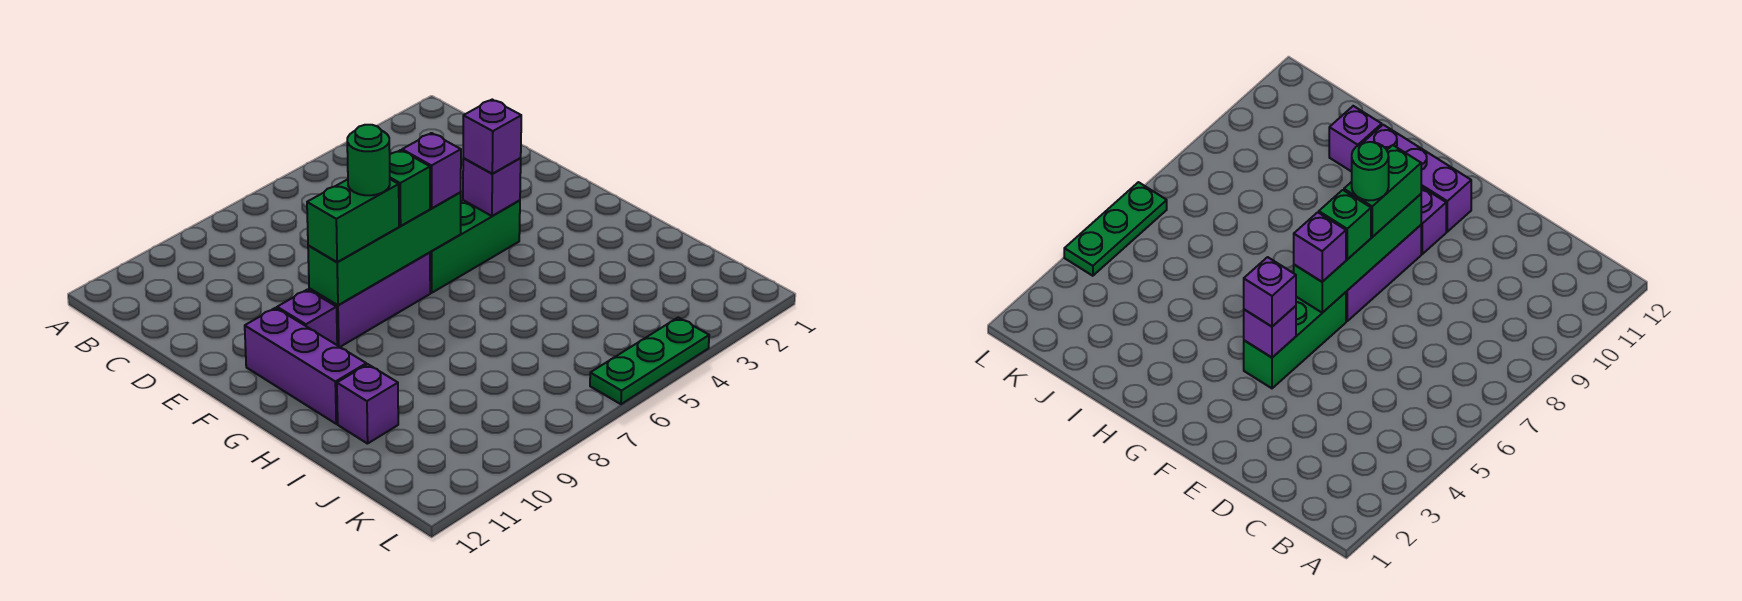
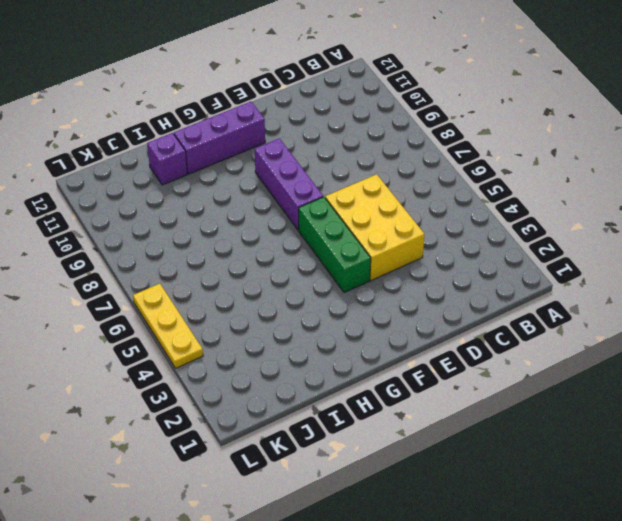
yellow brick D4:E6 level 1 -> none
yellow plate L4:L6 level 1 -> green plate L4:L6 level 1
none -> purple brick F10 level 1
none -> purple brick F4 level 2
none -> green brick F6:F9 level 2

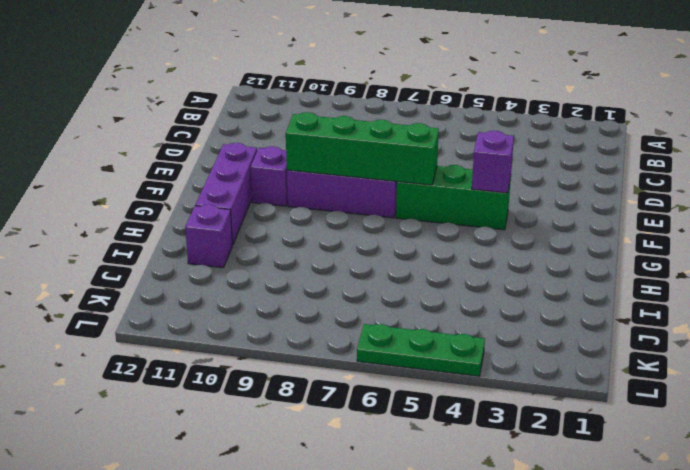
none -> purple brick F4 level 3
none -> purple brick F6 level 3
none -> green brick F7 level 3

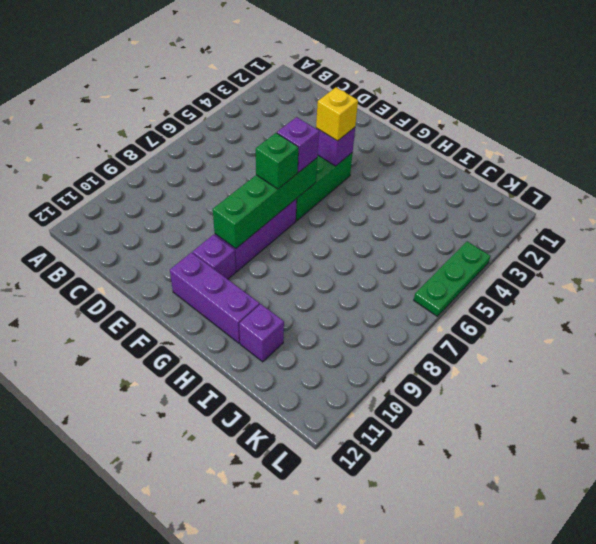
yellow brick F4 level 3 -> purple brick F4 level 3
none -> green brick F8:F9 level 3
none -> green round brick F8 level 4

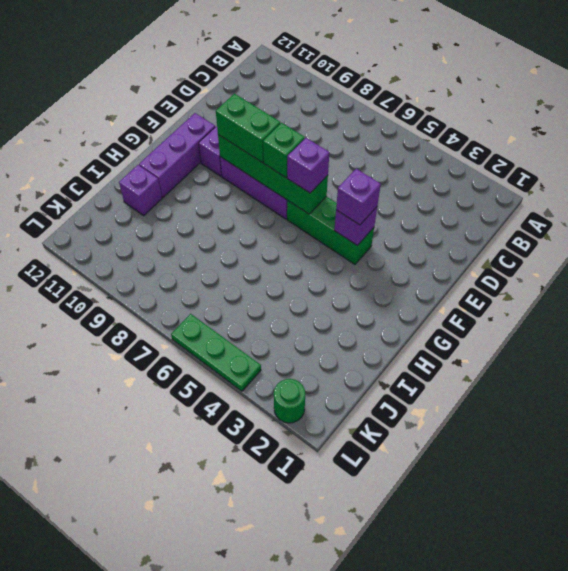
green round brick L2 level 1 -> green round brick F8 level 4

